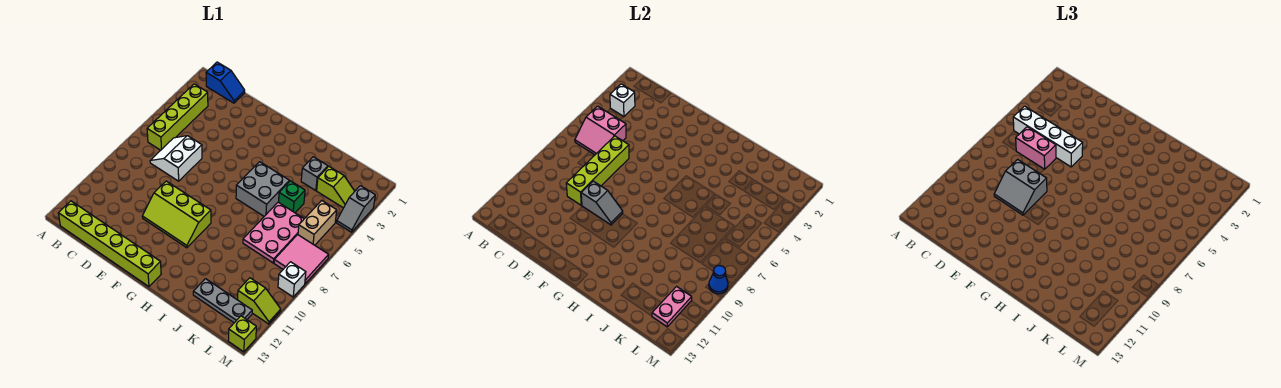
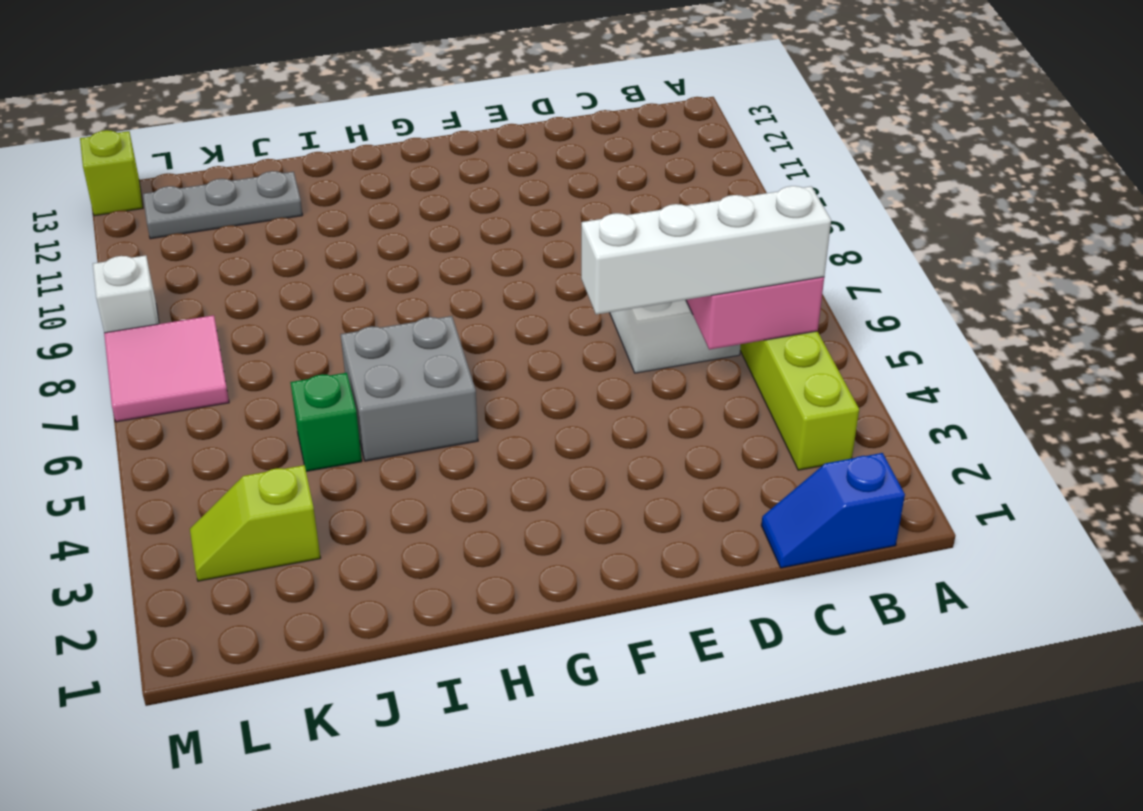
none -> lime brick B13:G13 level 1
none -> lime slope E9:G10 level 1 top 9
none -> grey brick J3 level 1

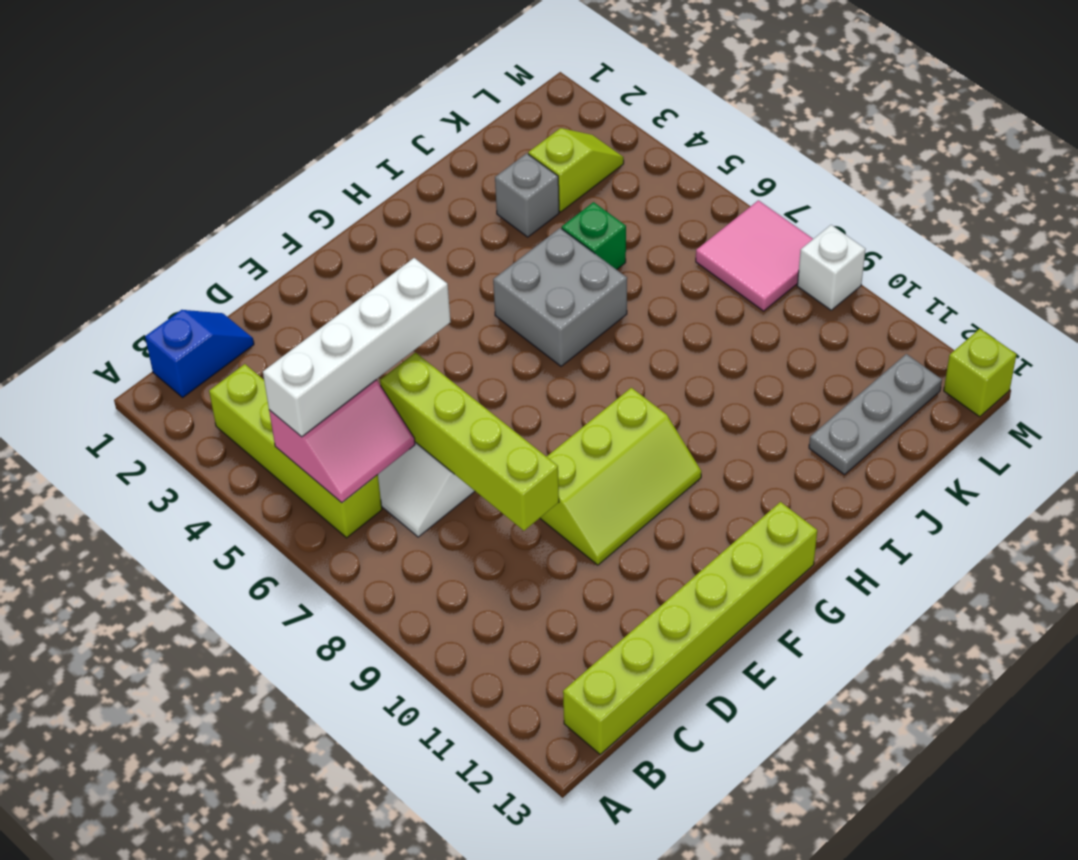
none -> pink plate J6:K8 level 1
none -> tan brick L5:L6 level 1
none -> lime slope L11:M11 level 1 top L

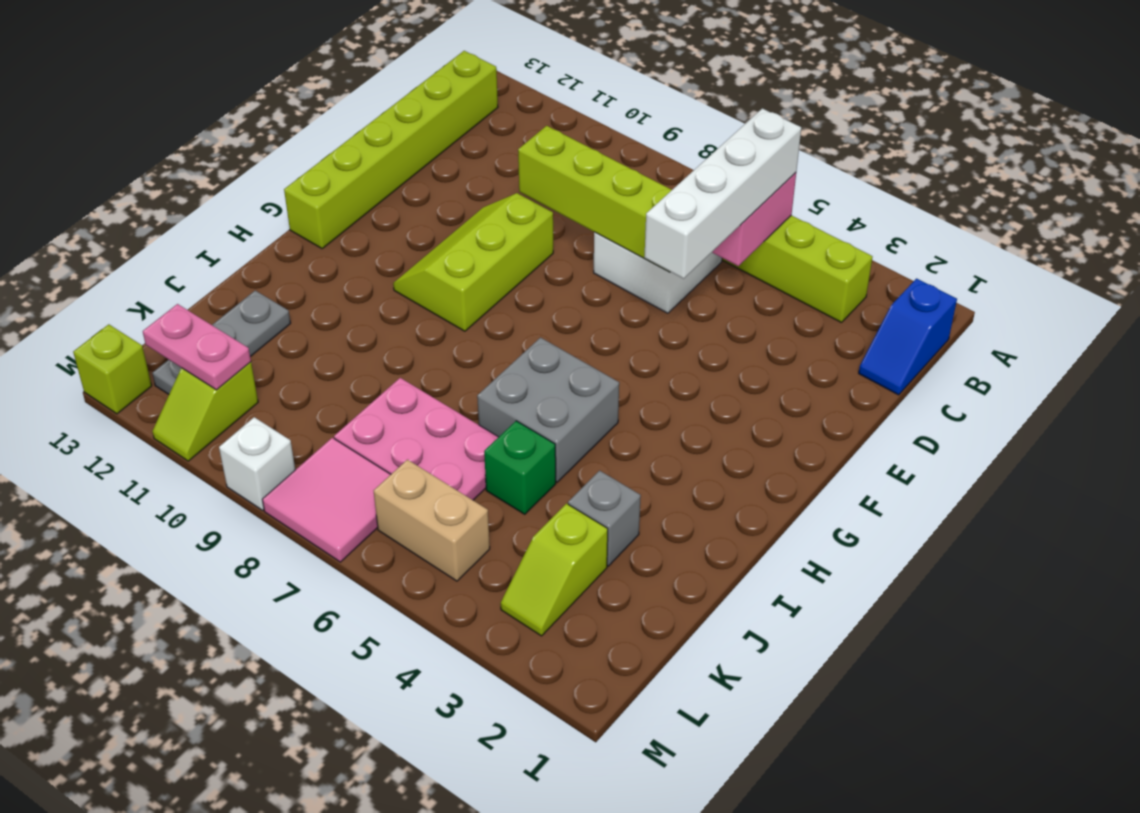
none -> grey slope M3:M4 level 1 top 3
none -> white brick B3 level 2
none -> grey slope E9:F9 level 2 top E

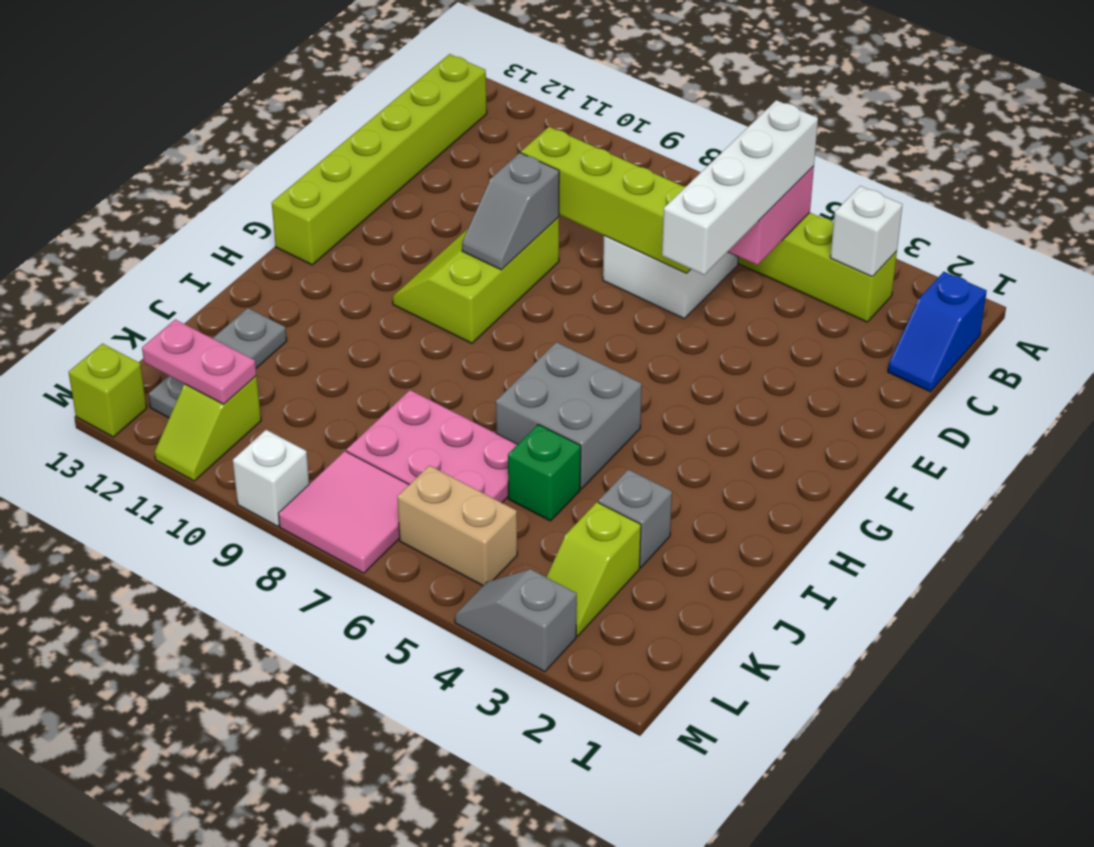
none -> blue cone M9 level 2
none -> pink brick C6:D6 level 3
none -> grey slope D8:E9 level 3 top 8

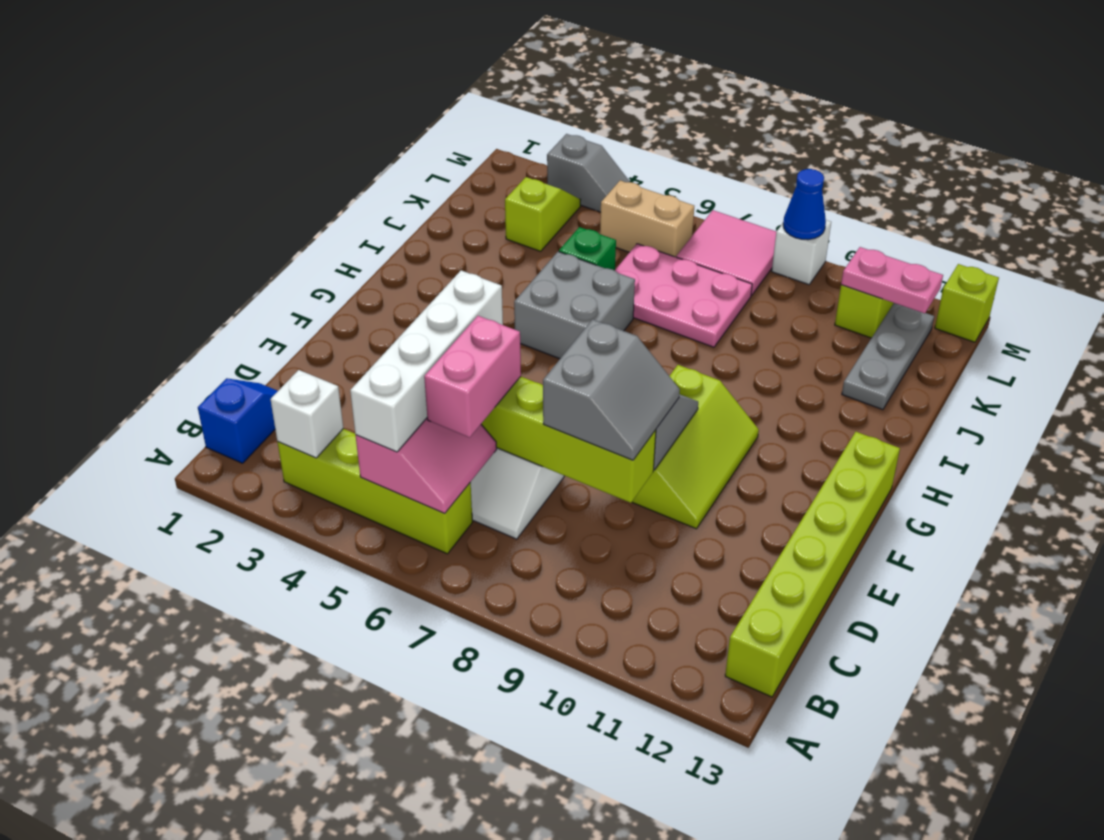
none -> grey brick J3 level 1

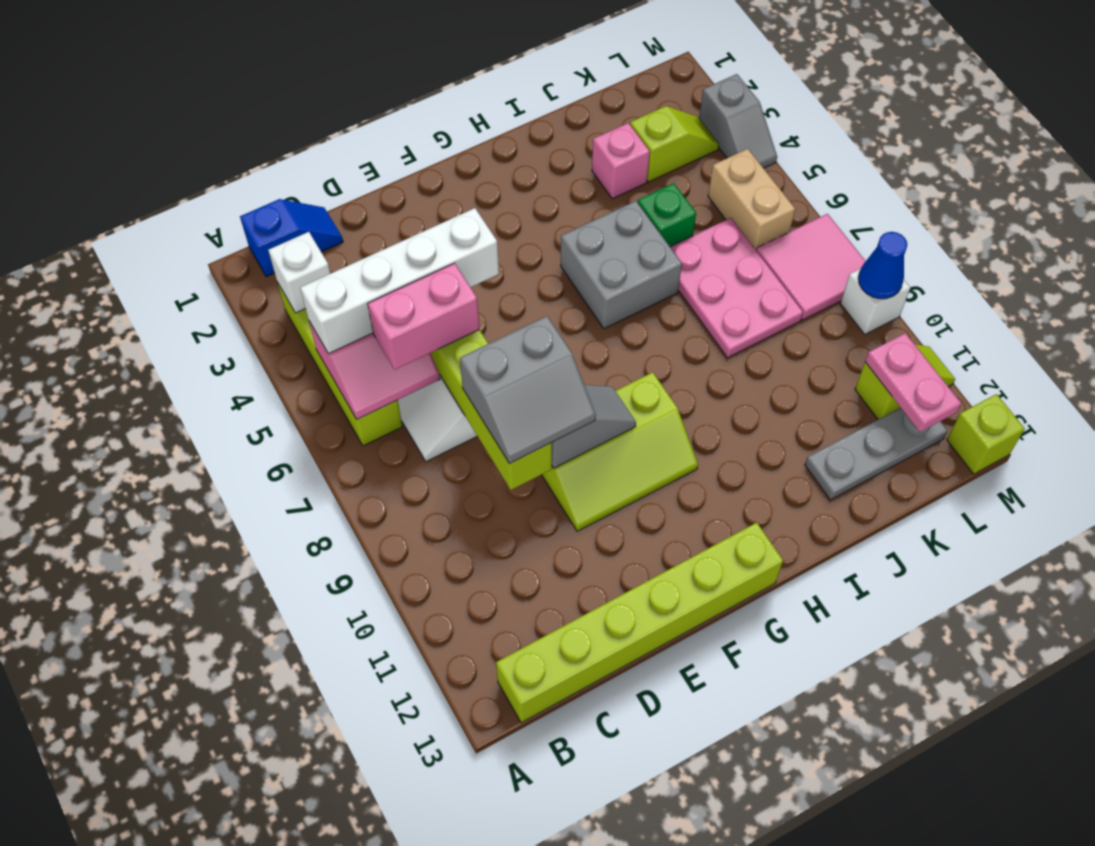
pink brick J3 level 1 -> grey brick J3 level 1

